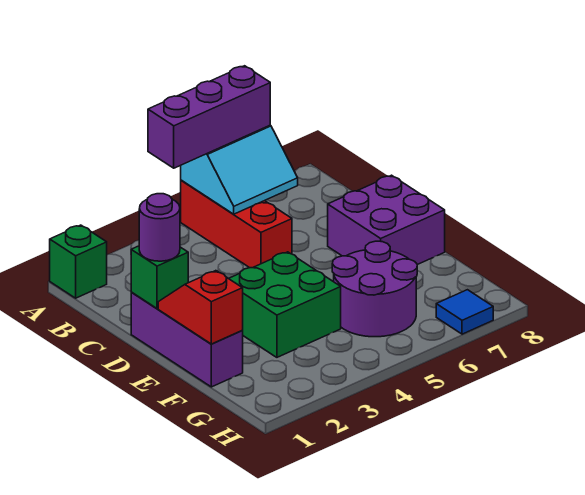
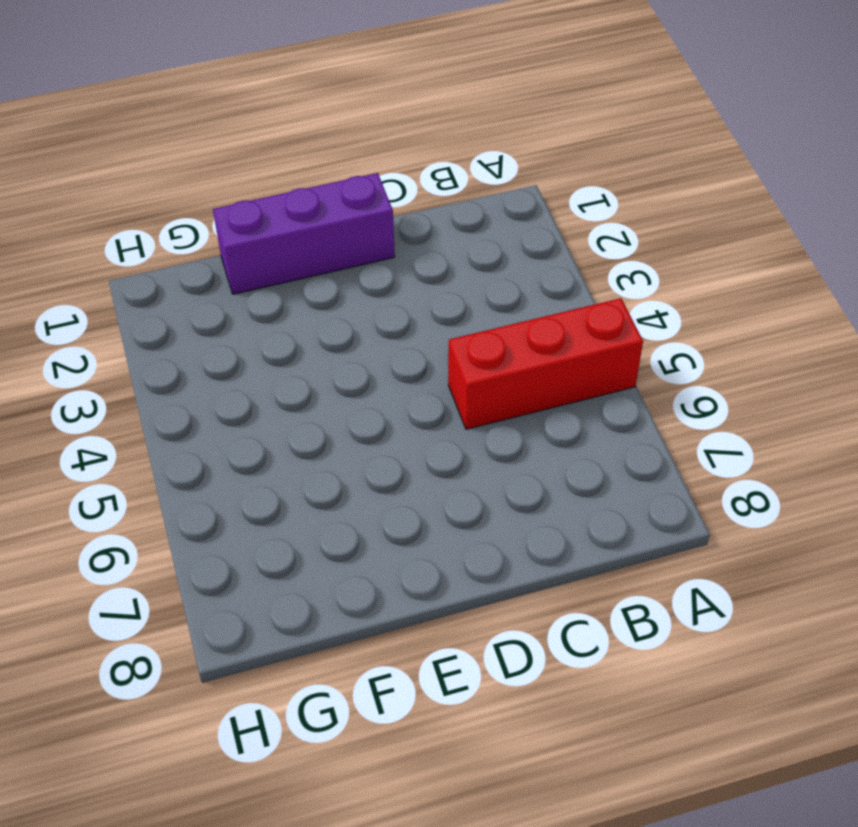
none -> green brick A1 level 1
none -> purple brick D7:E8 level 1
none -> green brick E3:F4 level 1

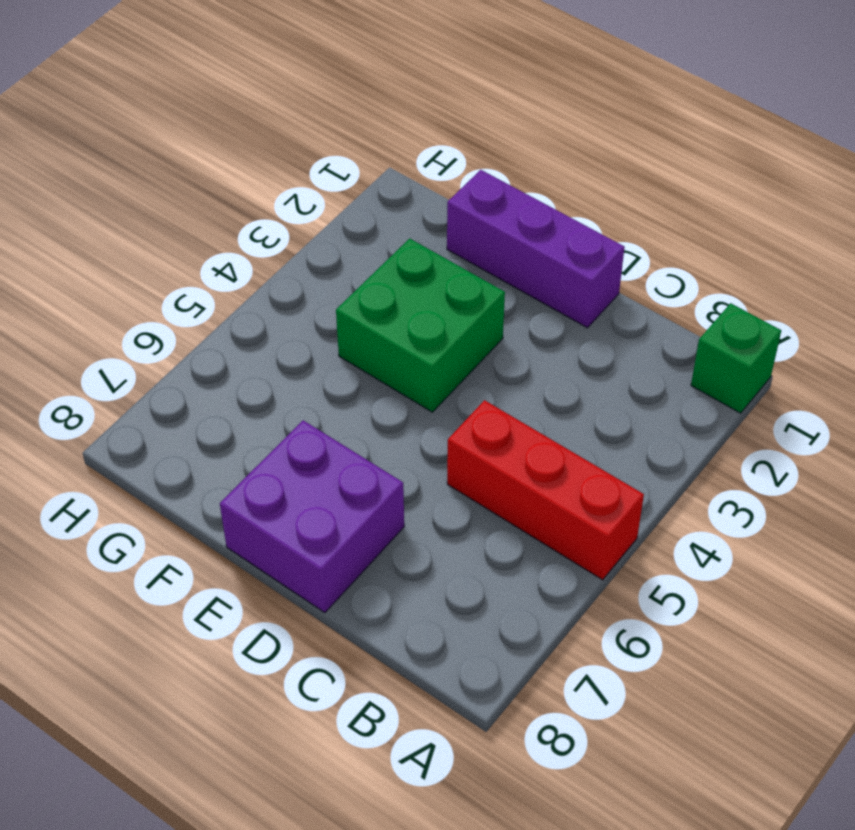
none -> purple round brick F5:G6 level 1
none -> blue tile H7 level 1
none -> cyan slope A5:B6 level 2 top A

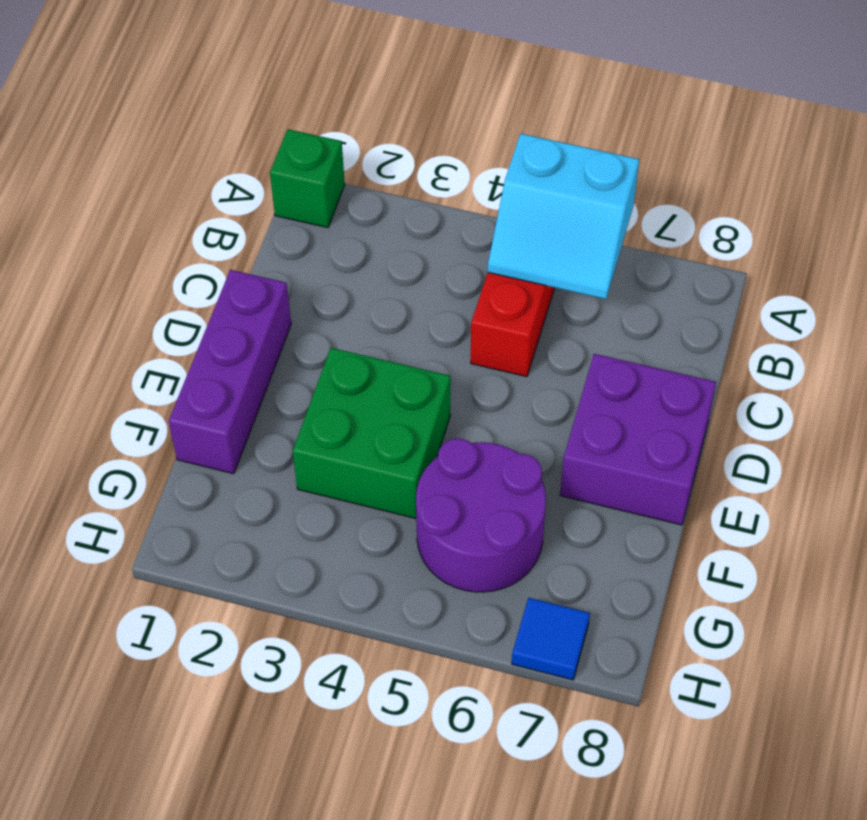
none -> green brick D1 level 2
none -> red slope E1:F1 level 2 top F
none -> purple brick A4:A6 level 3

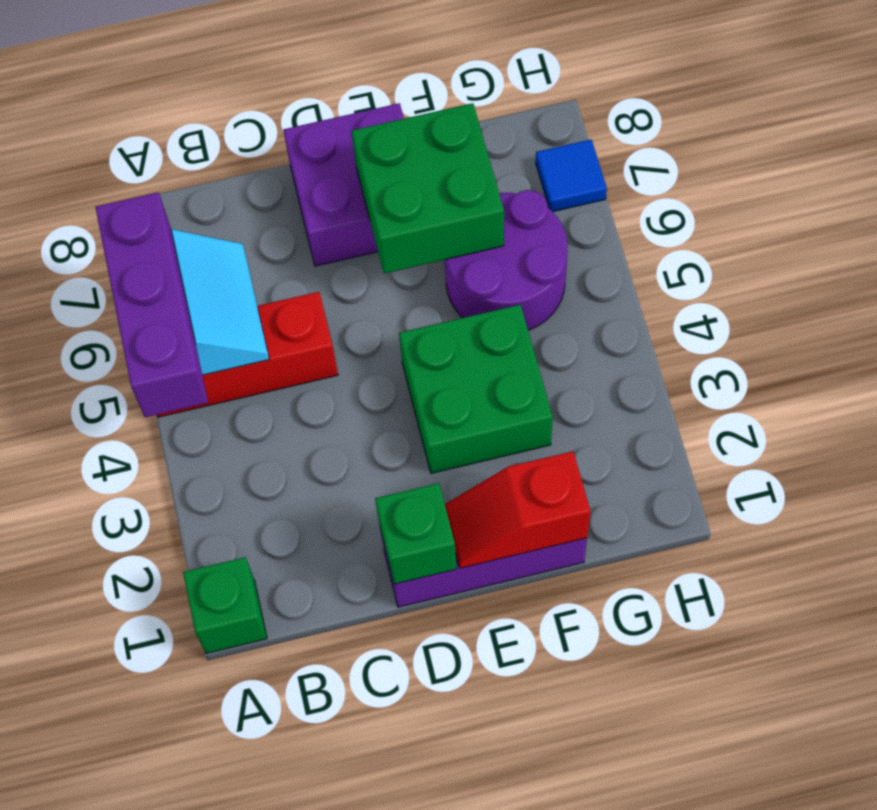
green brick E6:F7 level 2 -> none
none -> purple round brick D1 level 3

